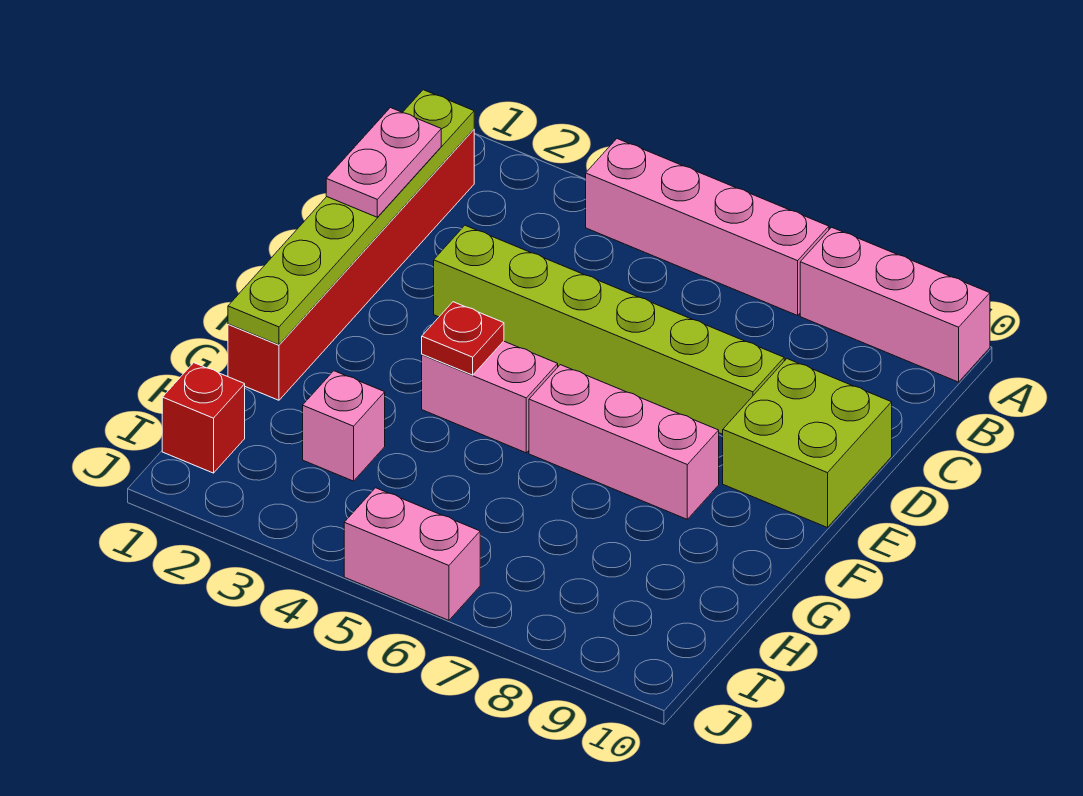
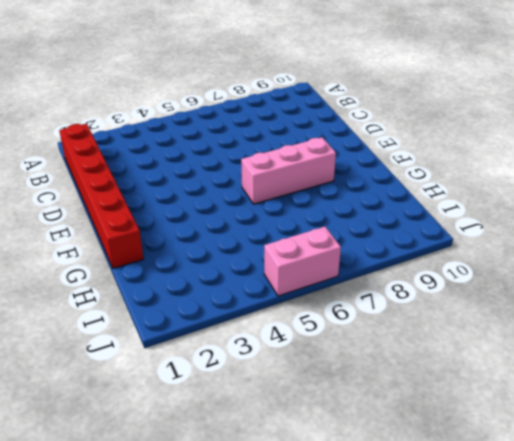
none -> pink brick A4:A7 level 1
none -> pink brick A8:A10 level 1
none -> lime brick D3:D8 level 1

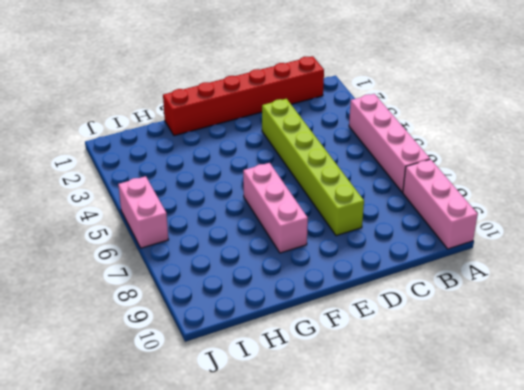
none -> lime brick D9:E10 level 1
none -> pink brick F4:F5 level 1
none -> pink brick H3 level 1

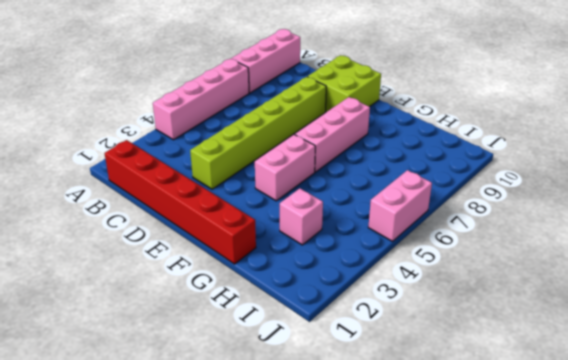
none -> red brick I1 level 1
none -> lime plate B1:G1 level 2
none -> red plate F4 level 2

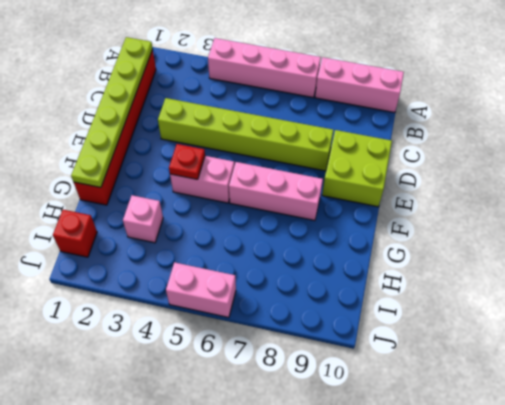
none -> pink plate C1:D1 level 3

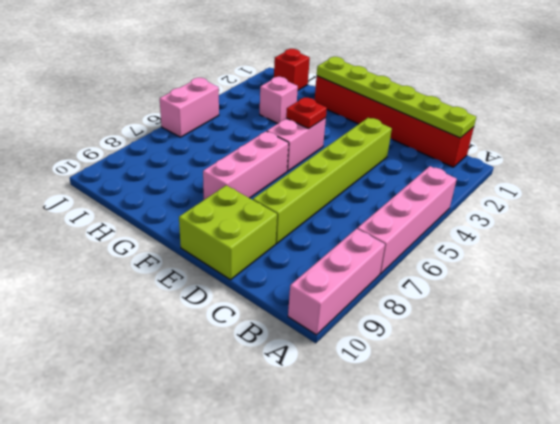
none -> pink plate C1:D1 level 3

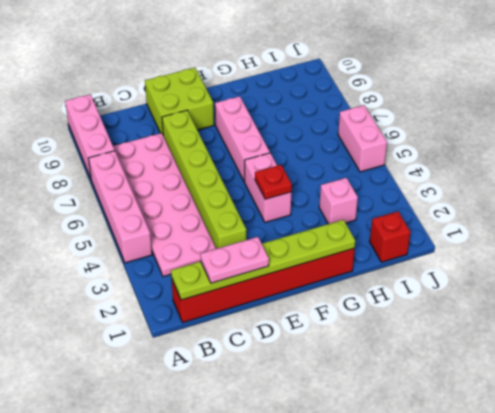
pink plate B3:C8 level 1 -> none

